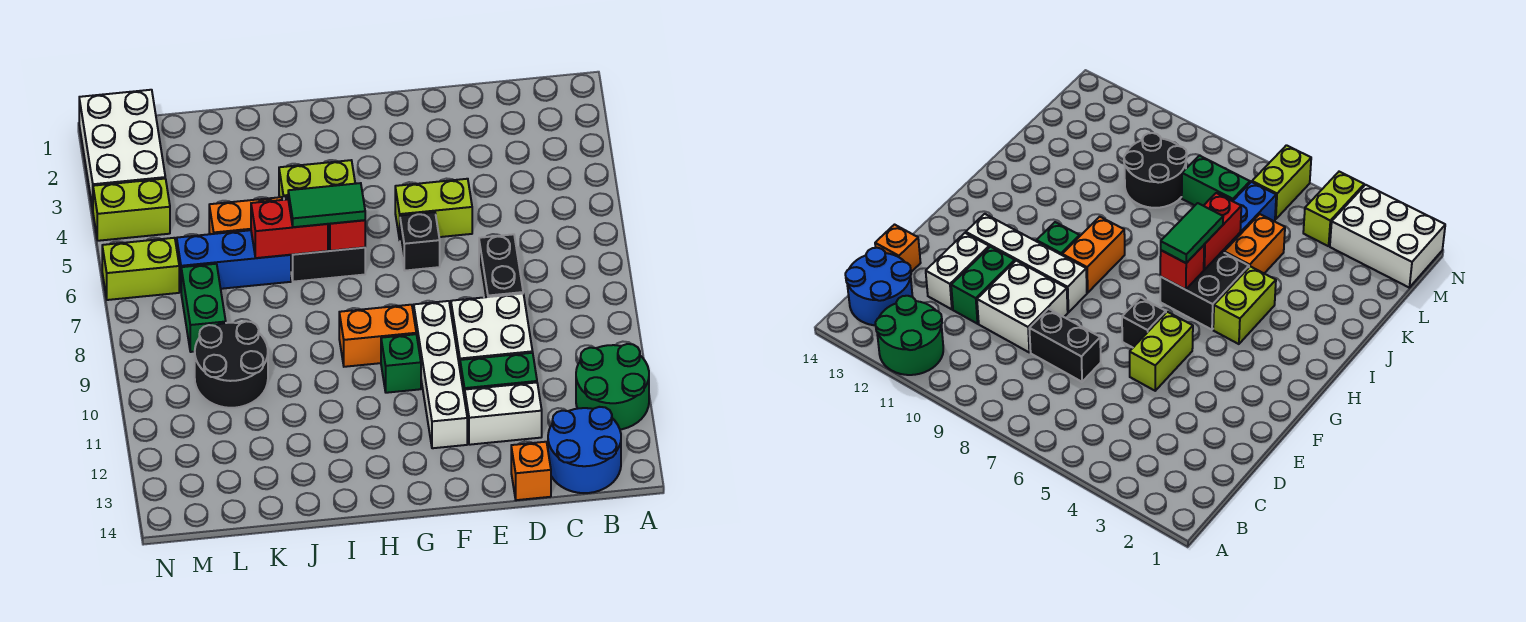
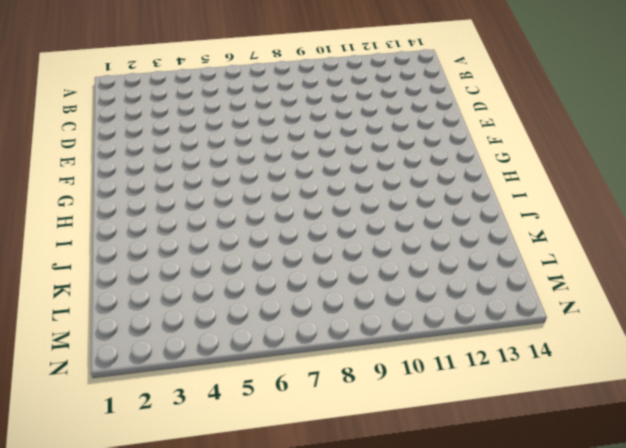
none -> green round brick A11:B12 level 1
none -> blue round brick B13:C14 level 1
none -> black brick D7:D8 level 1

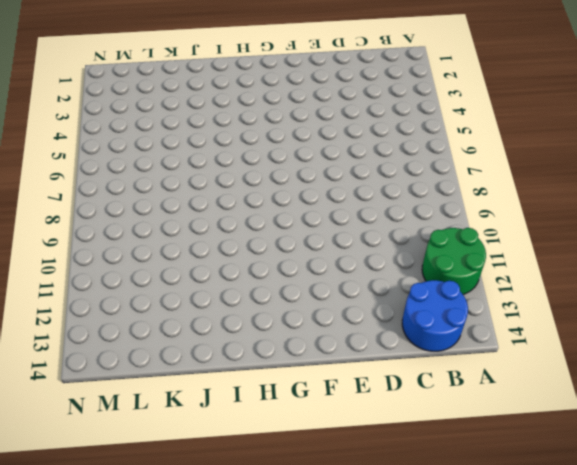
none -> black brick D7:D8 level 1
none -> white brick D9:E10 level 1
none -> green brick D11:E11 level 1

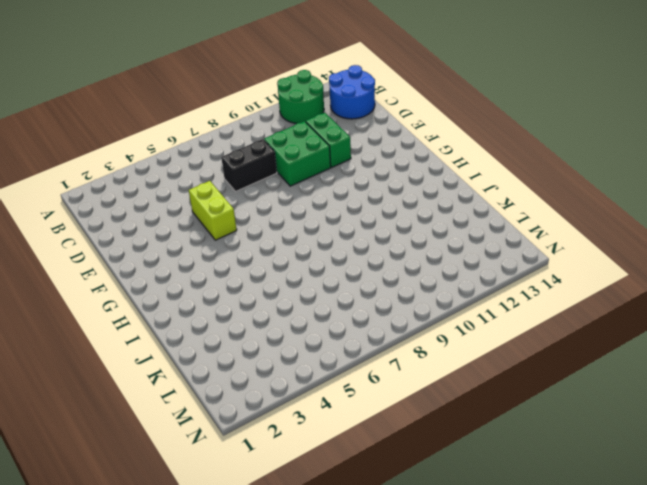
green brick D9:E10 level 1 -> white brick D9:E10 level 1
none -> white brick D12:E12 level 1
none -> orange brick D14 level 1
none -> black brick F6 level 1

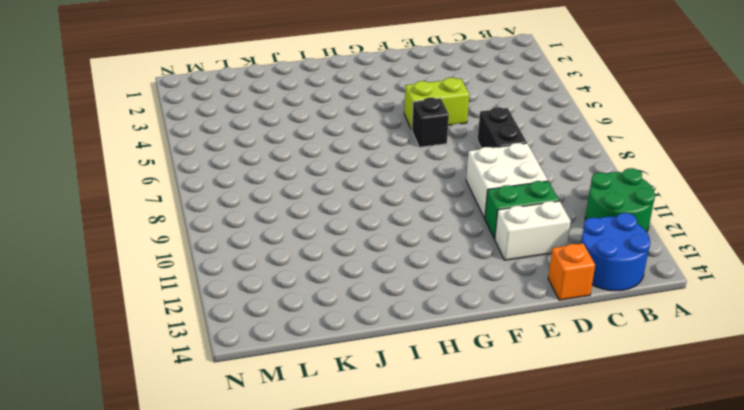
none -> white brick F9:F12 level 1
none -> orange brick G9:H9 level 1
none -> green brick G10 level 1

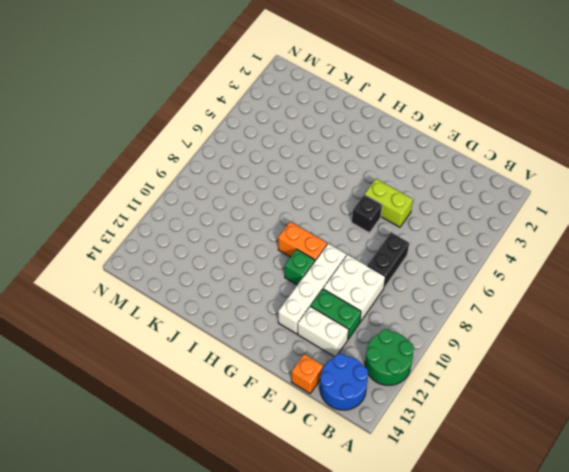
none -> lime brick H4:I4 level 1
none -> black brick H5:I6 level 1
none -> orange brick J5:K5 level 1

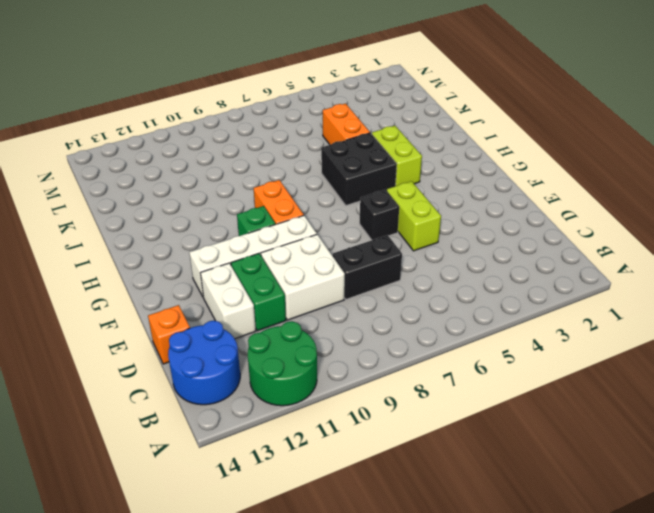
none -> blue brick J6:L6 level 1
none -> black round brick K9:L10 level 1
none -> green brick L7:L8 level 1

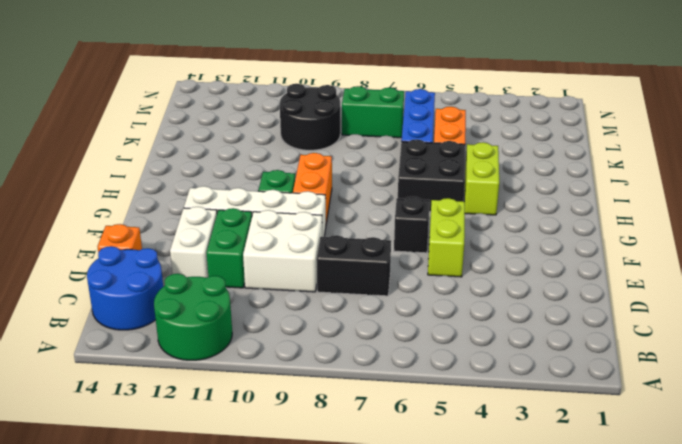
none -> white brick M1:N3 level 1
none -> lime brick M4:N4 level 1
none -> lime brick M6:N6 level 1

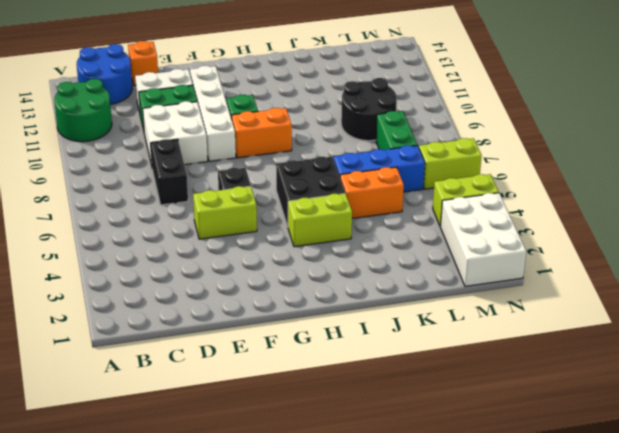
none -> red brick H6 level 2
none -> red brick I6:J6 level 2
none -> green tile H6:I6 level 3

